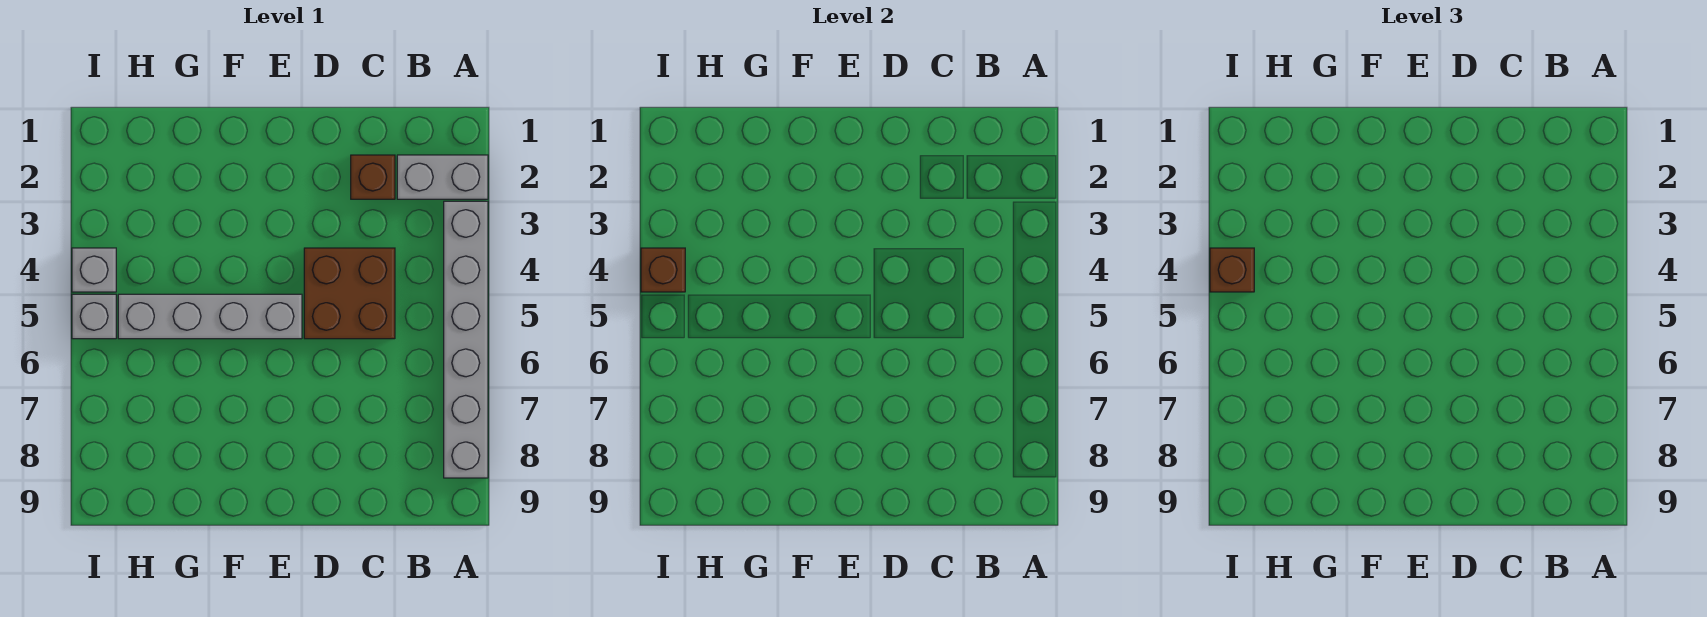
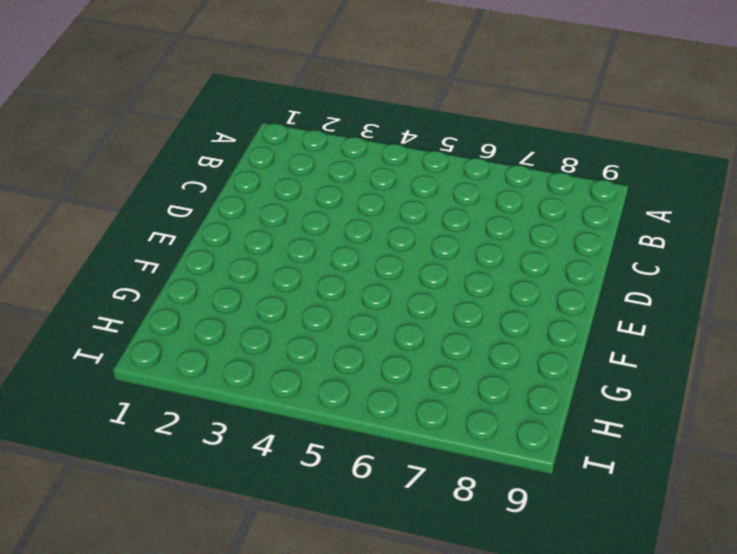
none -> grey brick A2:B2 level 1
none -> grey brick A3:A8 level 1

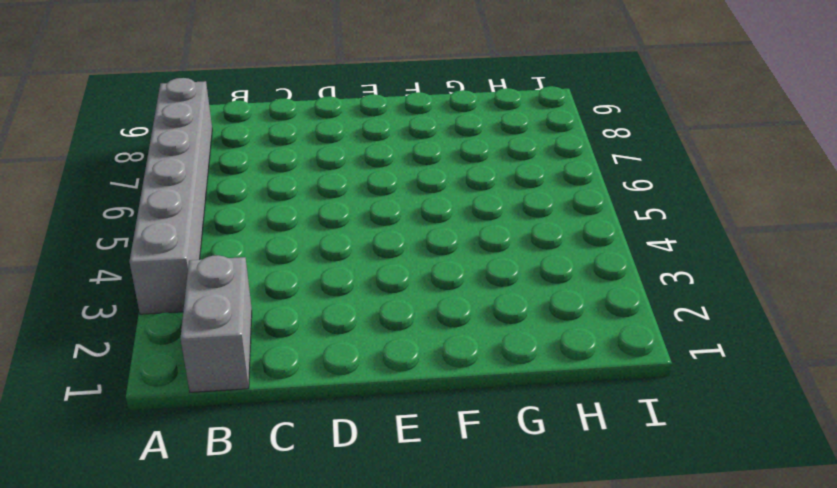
grey brick B1:B2 level 1 -> grey brick A2:B2 level 1
none -> brown brick C2 level 1
none -> brown brick C4:D5 level 1

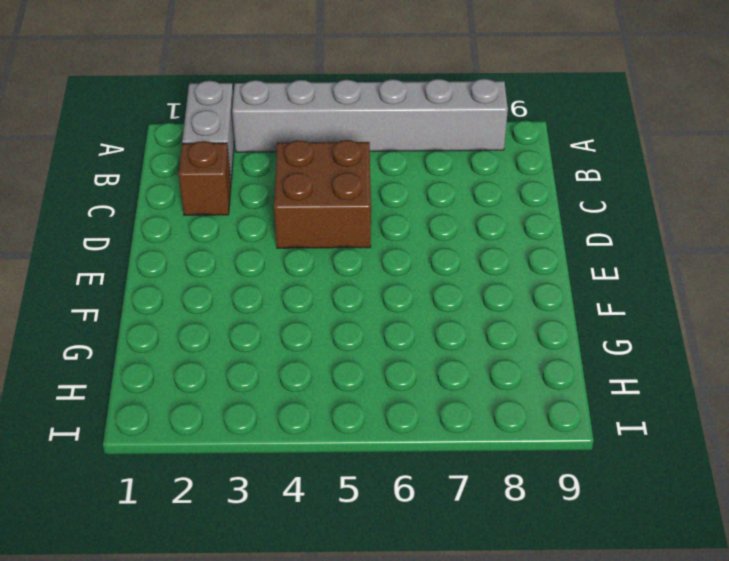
none -> grey brick E5:H5 level 1
none -> grey brick I4 level 1

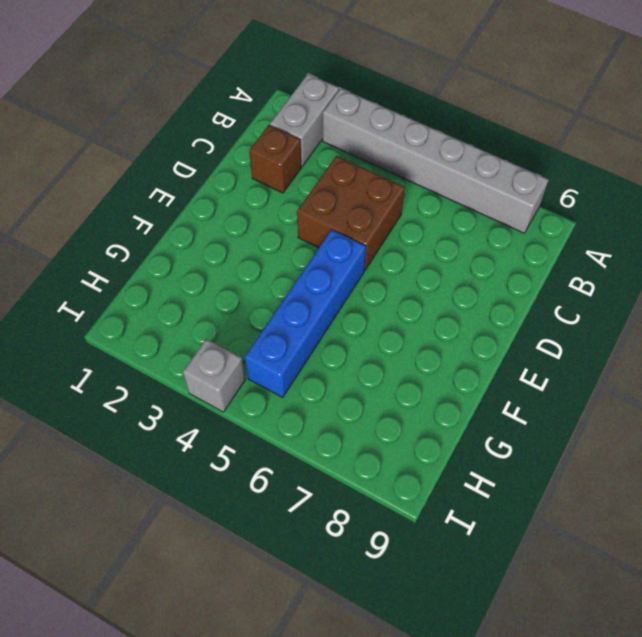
blue brick E5:H5 level 1 -> grey brick E5:H5 level 1
none -> grey brick I5 level 1
none -> brown brick I4 level 2

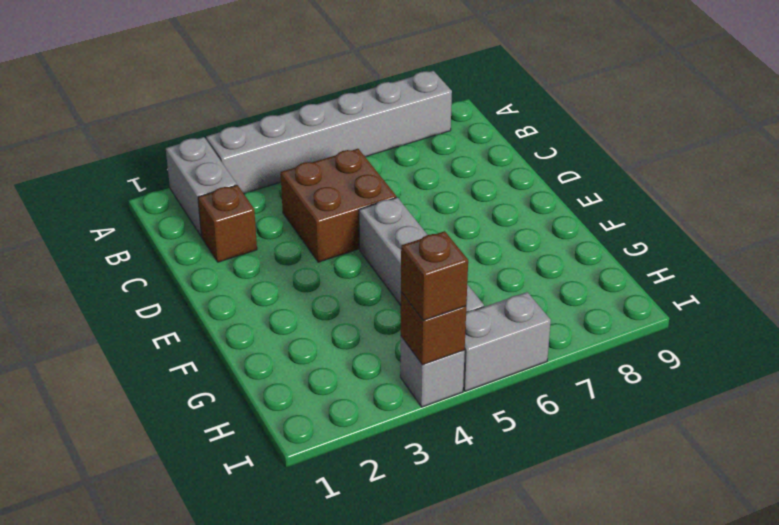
grey brick I5:I6 level 1 -> grey brick I5 level 1

